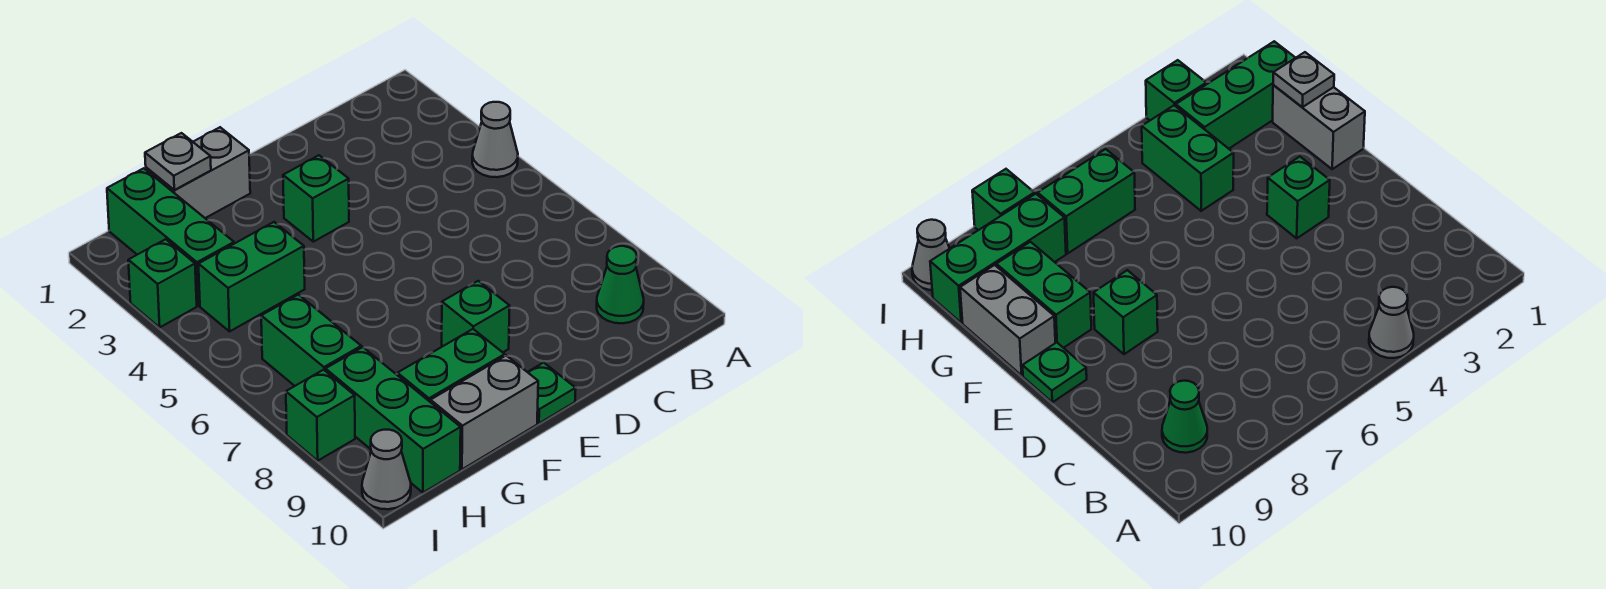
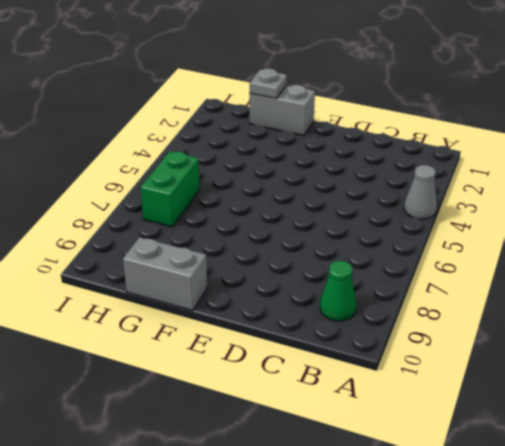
none -> green brick E3 level 1
none -> green brick E8 level 1
none -> green plate E10 level 1

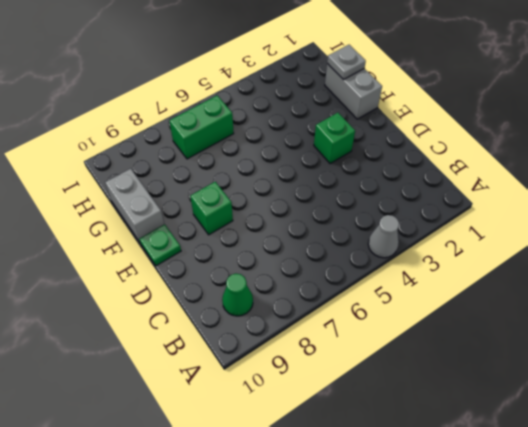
none -> green brick F9:G9 level 1
none -> green brick G4:H4 level 1
none -> green brick H1:H3 level 1

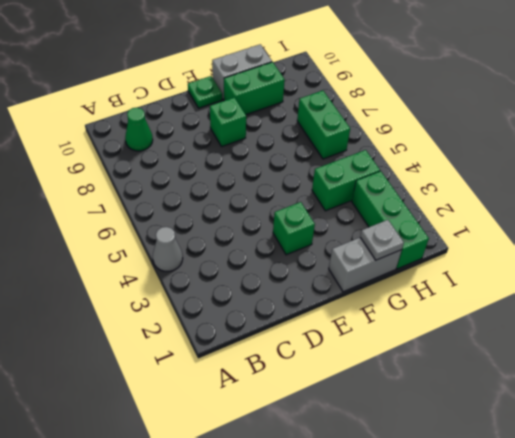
none -> green brick H8:H10 level 1
none -> green brick I3 level 1
none -> green brick I8 level 1

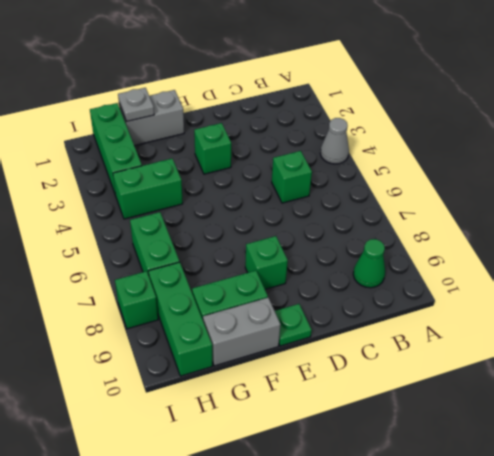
green brick C5 level 1 -> green brick I3 level 1
none -> grey cone I10 level 1

